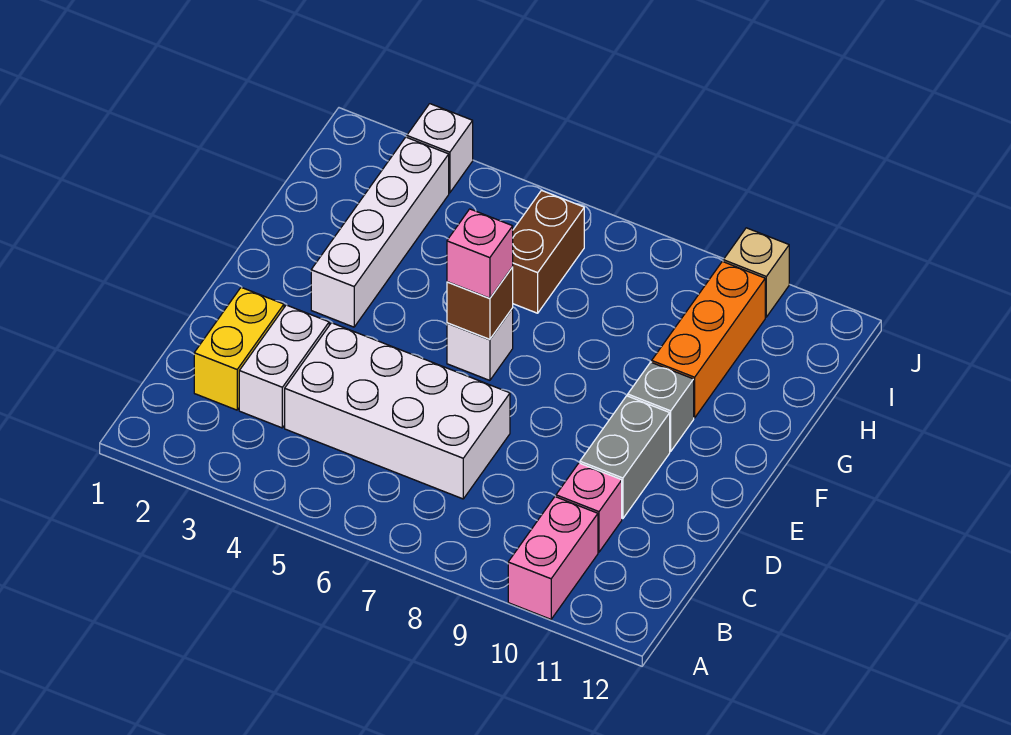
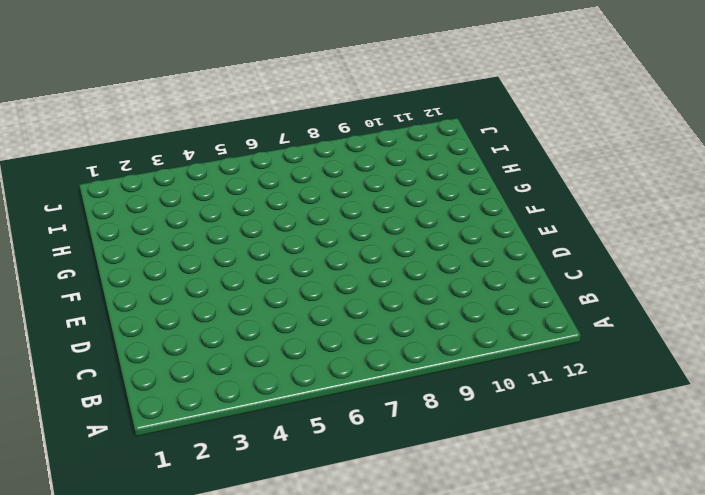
none -> pink brick A10:B10 level 1
none -> yellow brick C2:D2 level 1
none -> white brick C3:D3 level 1

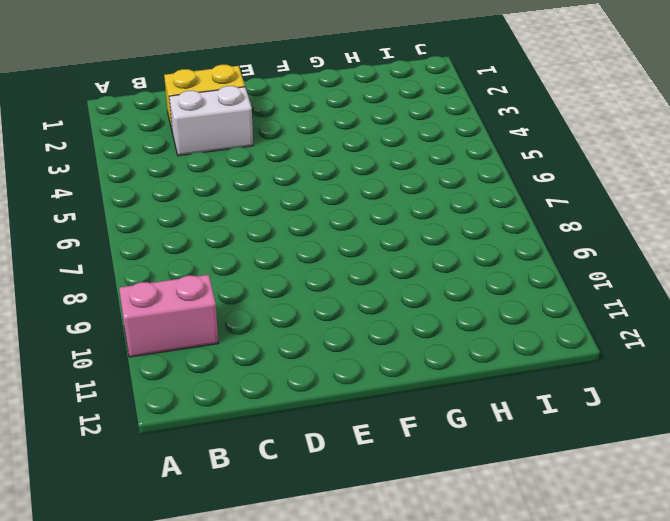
none -> white brick C4:D7 level 1
none -> pink brick C10 level 1
none -> grey brick D10:E10 level 1

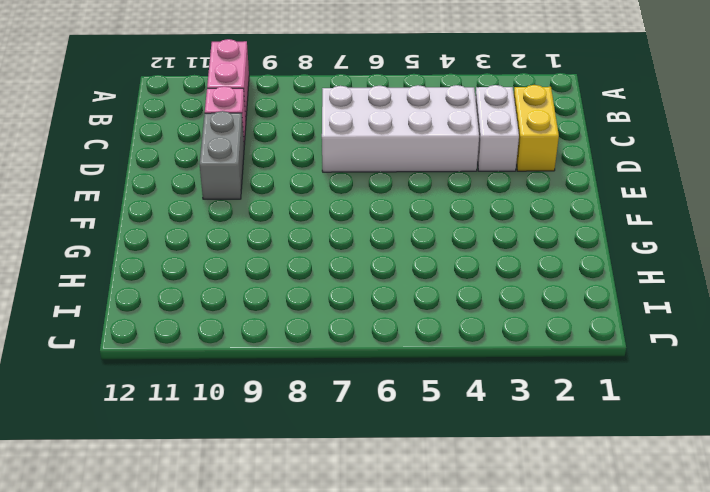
none -> white brick F3:I3 level 1
none -> white brick F6 level 1
none -> grey brick F10 level 1

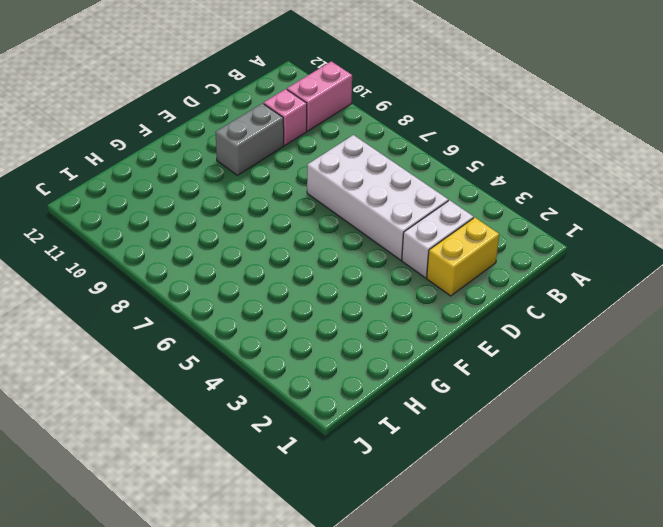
none -> white brick F3:I3 level 1
none -> white brick F6 level 1
none -> grey brick F10 level 1

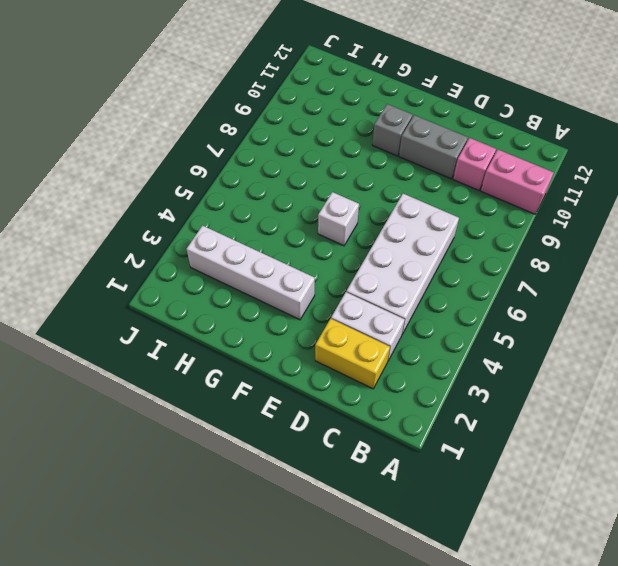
none -> orange brick G10:I10 level 1
none -> brown brick H6:I6 level 1
none -> white brick J3 level 1

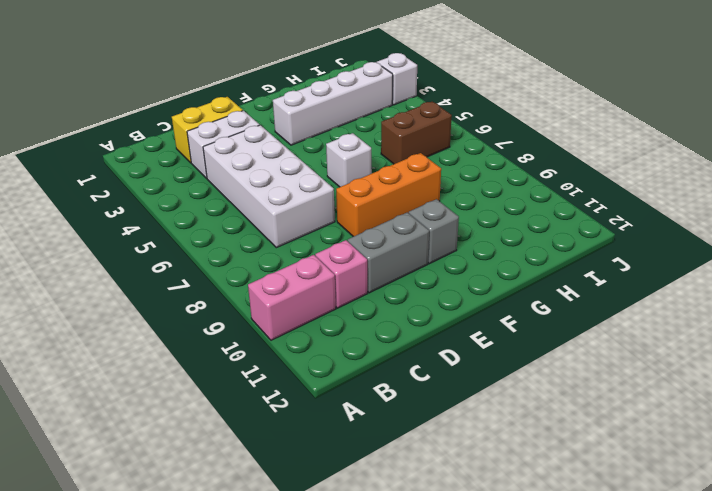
orange brick E8:G8 level 1 -> orange brick G10:I10 level 1
none -> tan brick J10 level 1
none -> brown brick F6 level 2
none -> pink brick F6 level 3

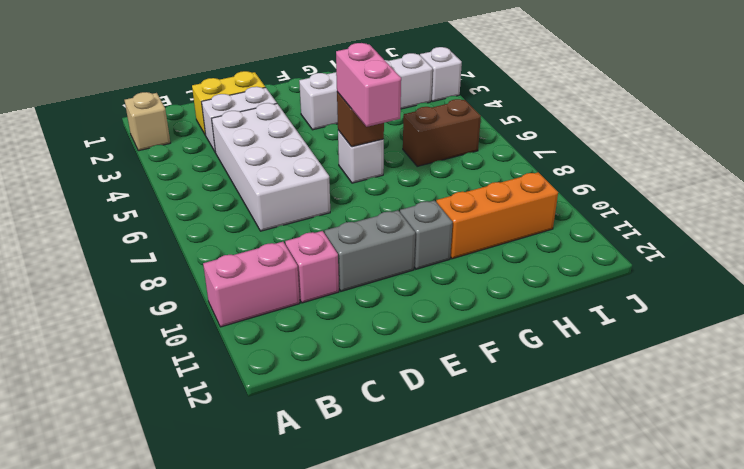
tan brick A2 level 1 -> tan brick J10 level 1
pink brick F6:F7 level 3 -> pink brick F6 level 3

